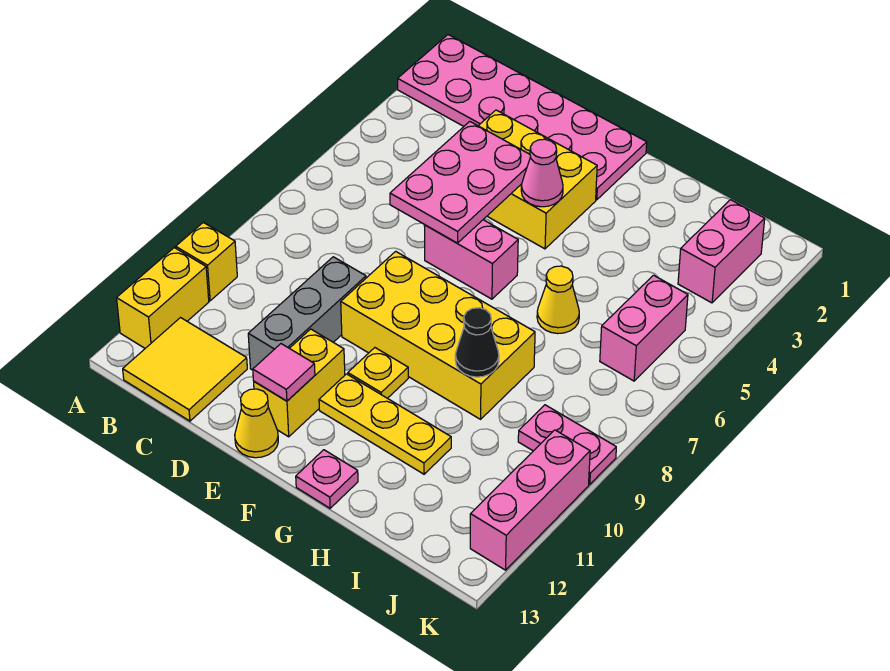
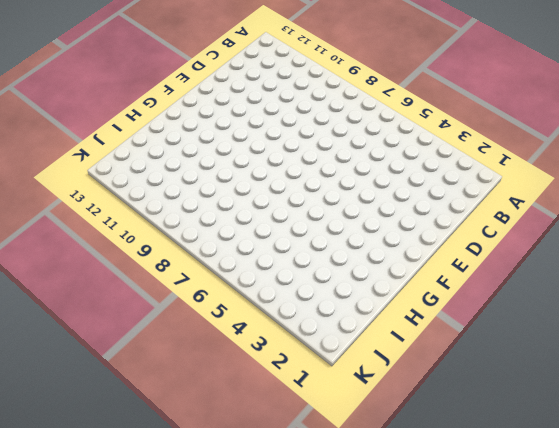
none -> pink plate A1:F2 level 1
none -> yellow brick A10 level 1
none -> yellow brick A11:A12 level 1

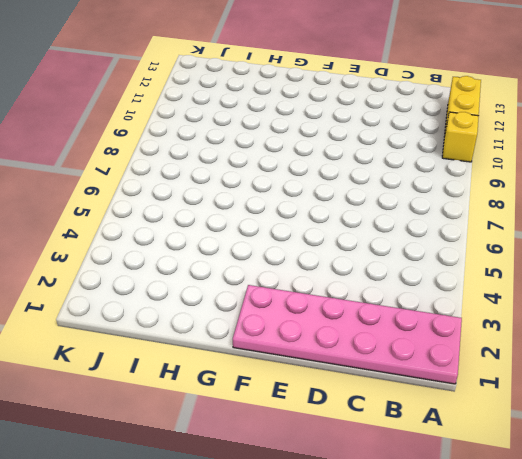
none -> yellow tile B12:C13 level 1
none -> yellow brick D3:F4 level 1
none -> grey brick D9:D11 level 1

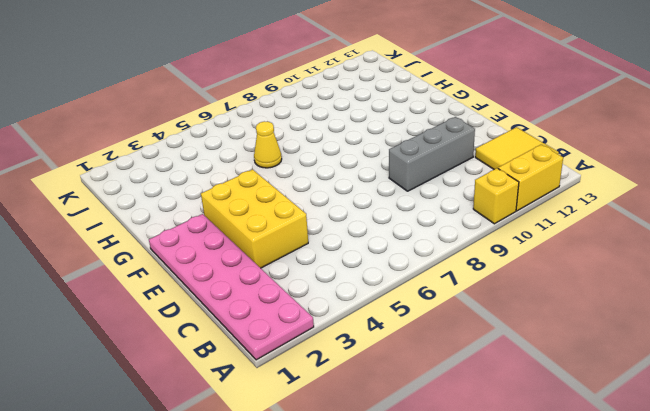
none -> pink brick E6:F6 level 1
none -> yellow brick E8:H9 level 1
none -> yellow brick E11:E12 level 1

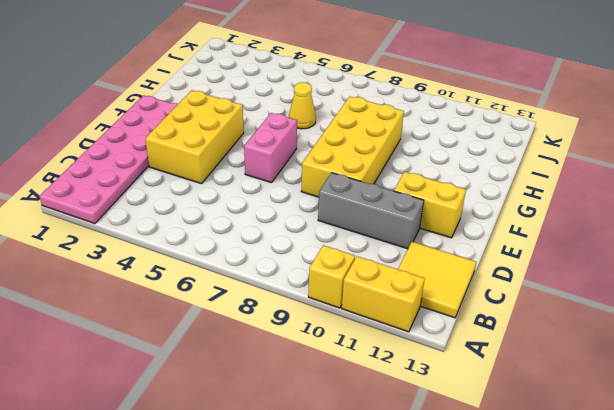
none -> yellow cone E13 level 1
none -> yellow plate F10 level 1
none -> yellow plate F11:H11 level 1

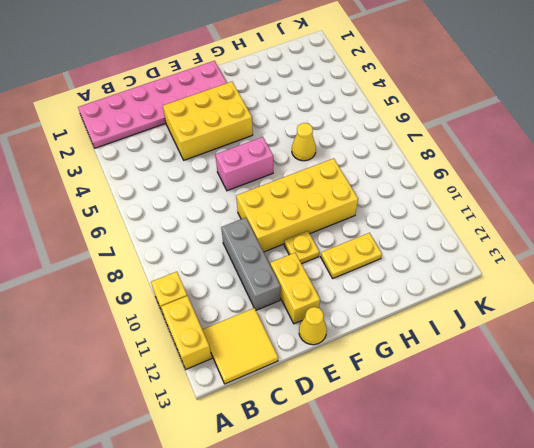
yellow plate G11:H11 level 1 -> yellow plate F11:H11 level 1
none -> pink plate G13 level 1
none -> pink brick J2:J3 level 1
none -> pink brick J5:J6 level 1

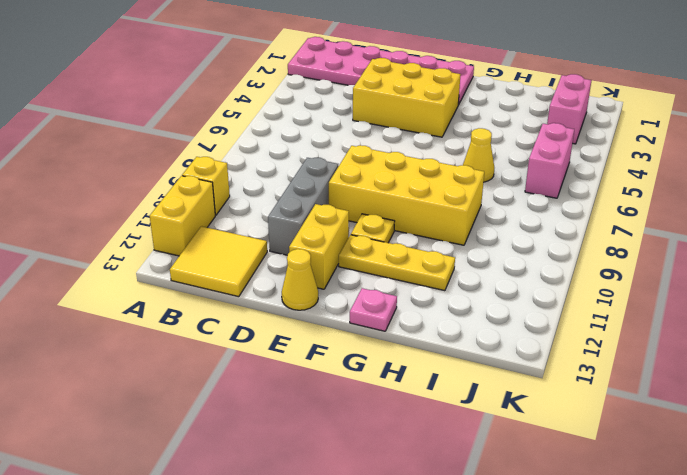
none -> pink brick E6:F6 level 1
none -> pink plate J9:K9 level 1
none -> pink brick K10:K12 level 1

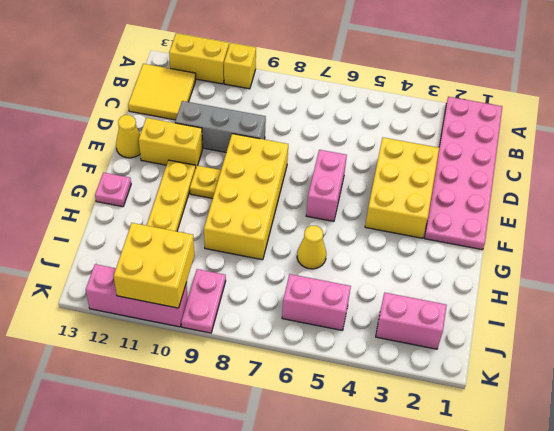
yellow brick J10:K11 level 2 -> none
none -> pink plate D4:E6 level 2
none -> pink tile E12 level 2
none -> pink cone F4 level 2

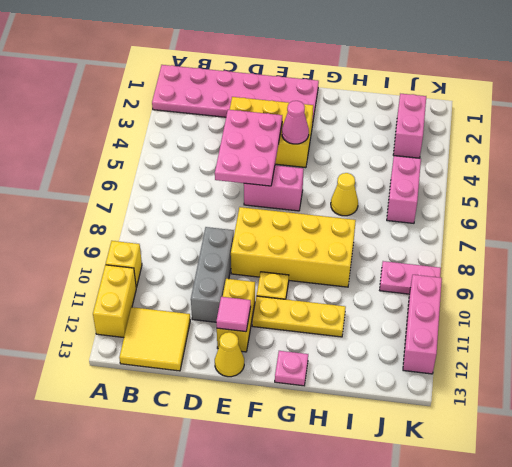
none -> black cone H9 level 2

